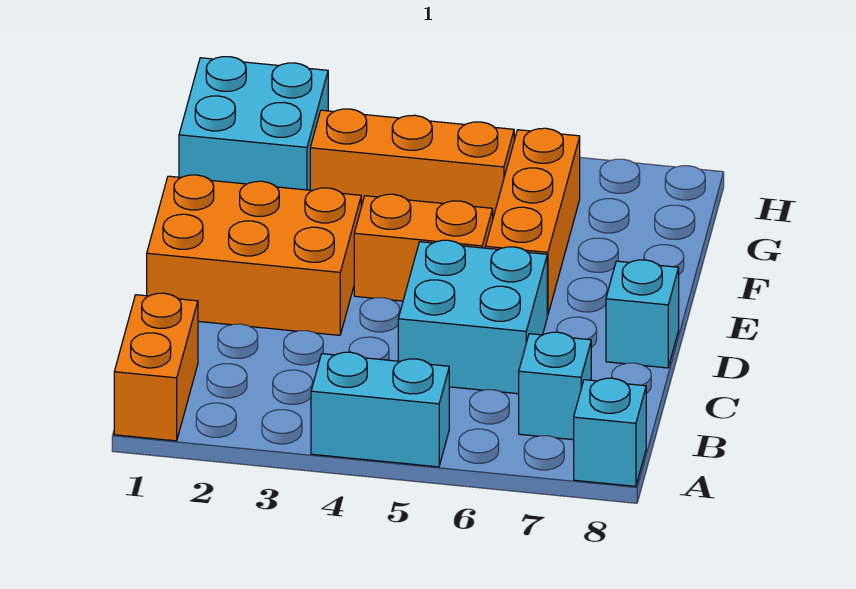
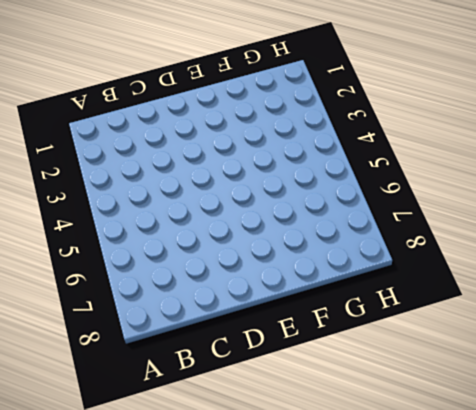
none -> orange brick A1:B1 level 1
none -> cyan brick A4:A5 level 1

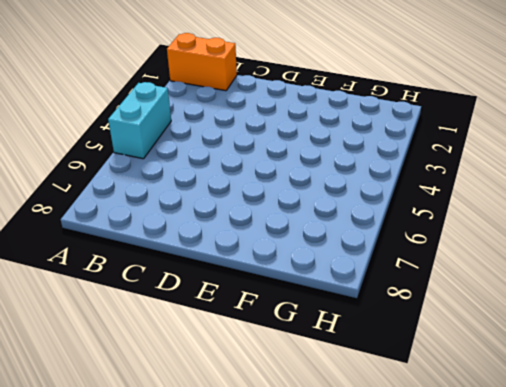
none -> cyan brick A8 level 1
none -> cyan brick B7 level 1

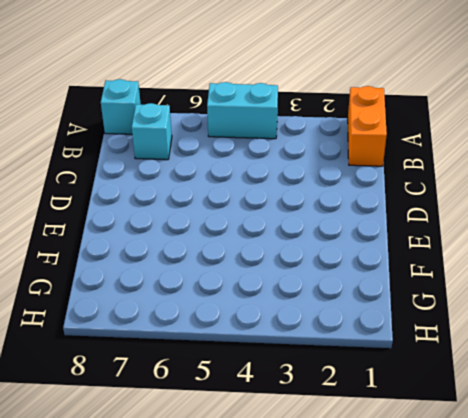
none -> cyan brick C5:D6 level 1
none -> orange brick D1:E3 level 1

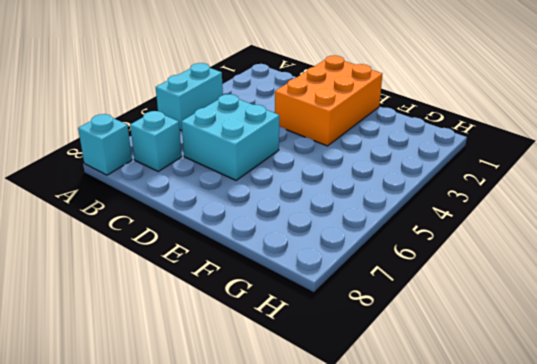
none -> orange brick A1:B1 level 1
none -> cyan brick D8 level 1

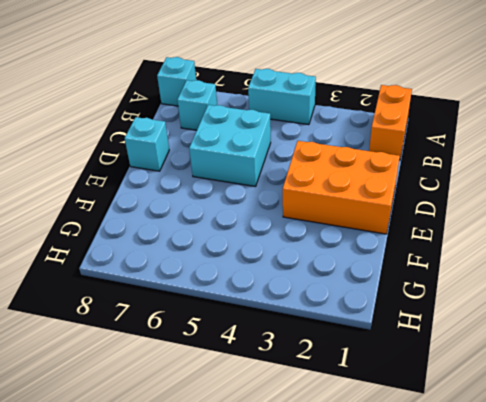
none -> orange brick E4:E5 level 1
none -> orange brick E6:G6 level 1

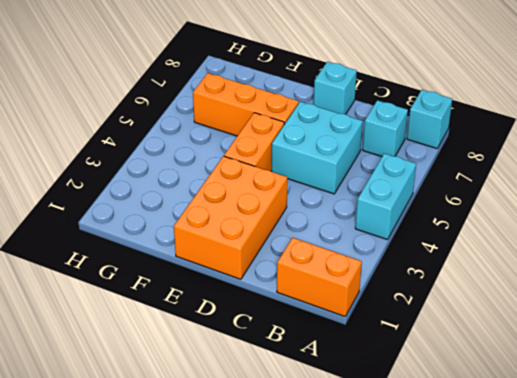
none -> cyan brick G1:H2 level 1
none -> orange brick G3:G5 level 1

